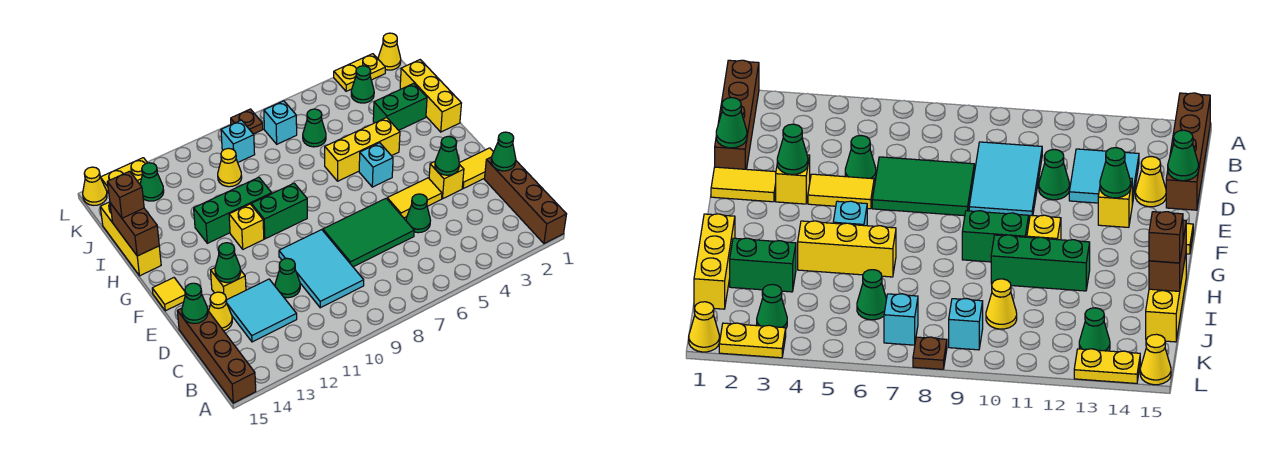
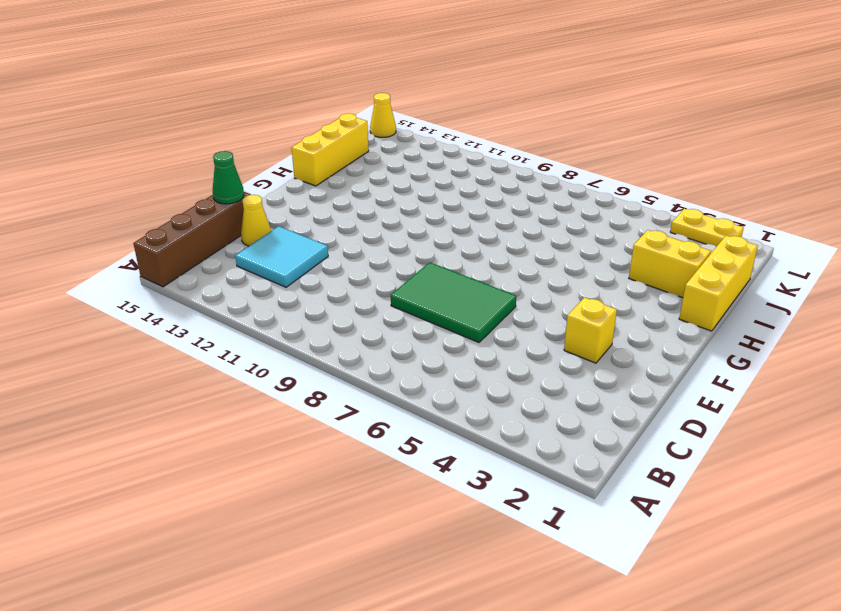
yellow brick I2:I3 level 1 -> green brick I2:I3 level 1
none -> brown brick A1:D1 level 1
none -> cyan tile C9:E10 level 1
none -> green cone D5 level 1
none -> green cone D11 level 1

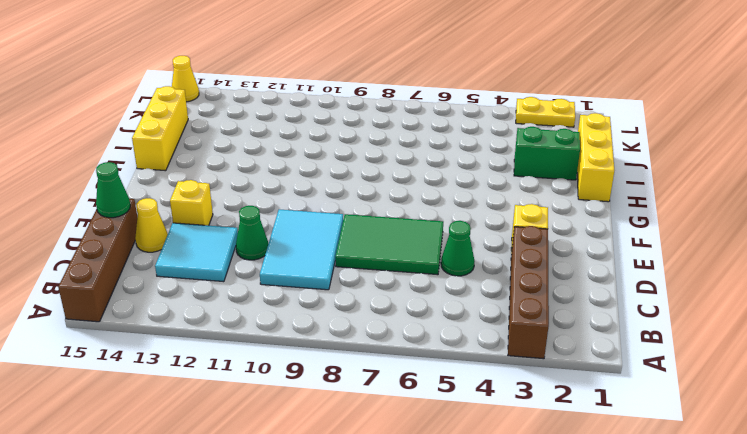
brown brick A3:D3 level 1 -> brown brick A1:D1 level 1
none -> yellow tile E1:E2 level 1
none -> yellow tile E4:E5 level 1
none -> yellow tile F15 level 1
none -> cyan brick G5 level 1

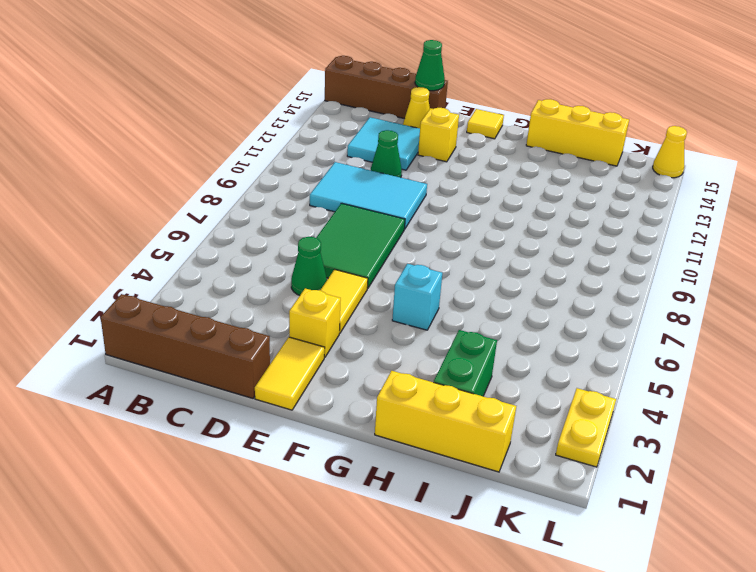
none -> green brick G9:G10 level 1
none -> yellow brick G11 level 1
none -> yellow brick H4:H6 level 1
none -> green brick H10:H12 level 1

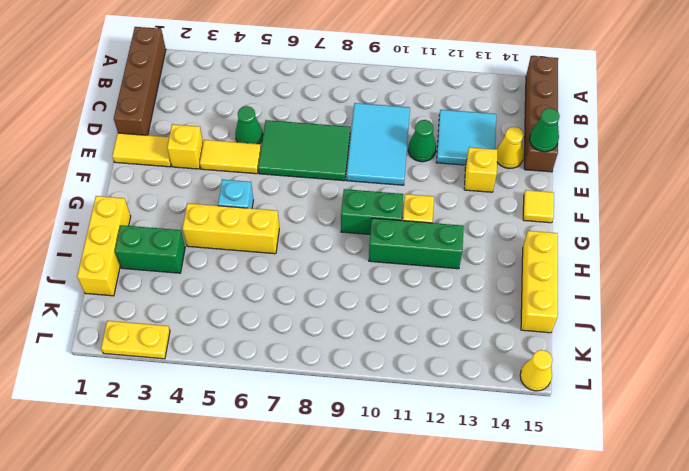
none -> green cone J6 level 1
none -> yellow cone J10 level 1
none -> green cone K3 level 1
none -> cyan brick K7 level 1

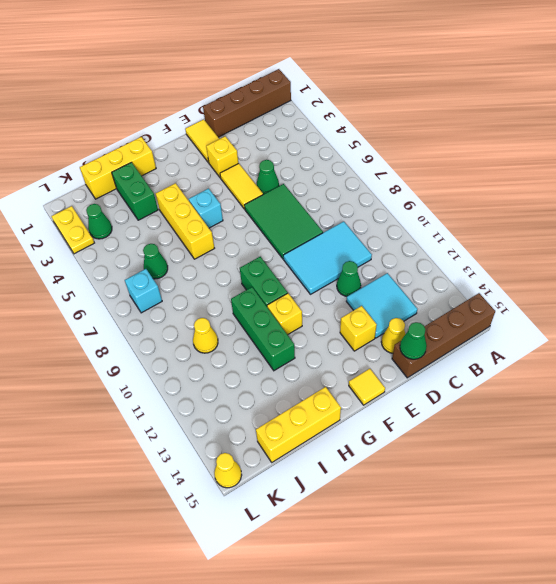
none -> cyan brick K9 level 1
none -> green cone K13 level 1
none -> yellow cone L1 level 1
none -> brown plate L8 level 1

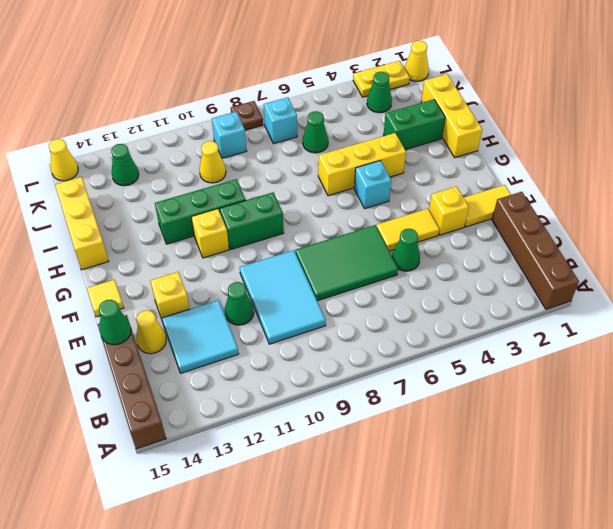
none -> yellow plate L13:L14 level 1
none -> green cone D1 level 2
none -> green cone E3 level 2
none -> green cone E13 level 2

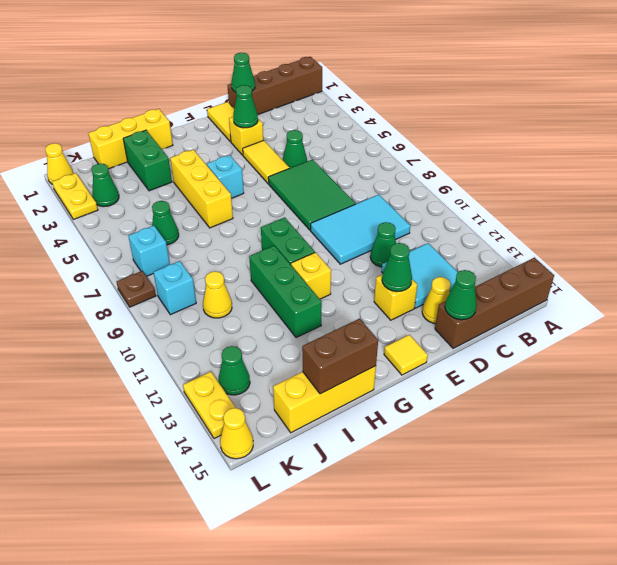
none -> brown brick I15 level 3

